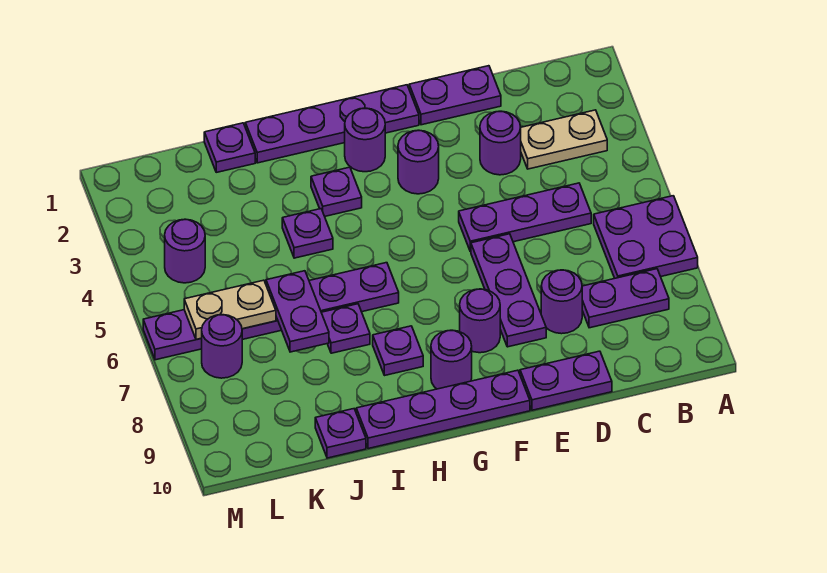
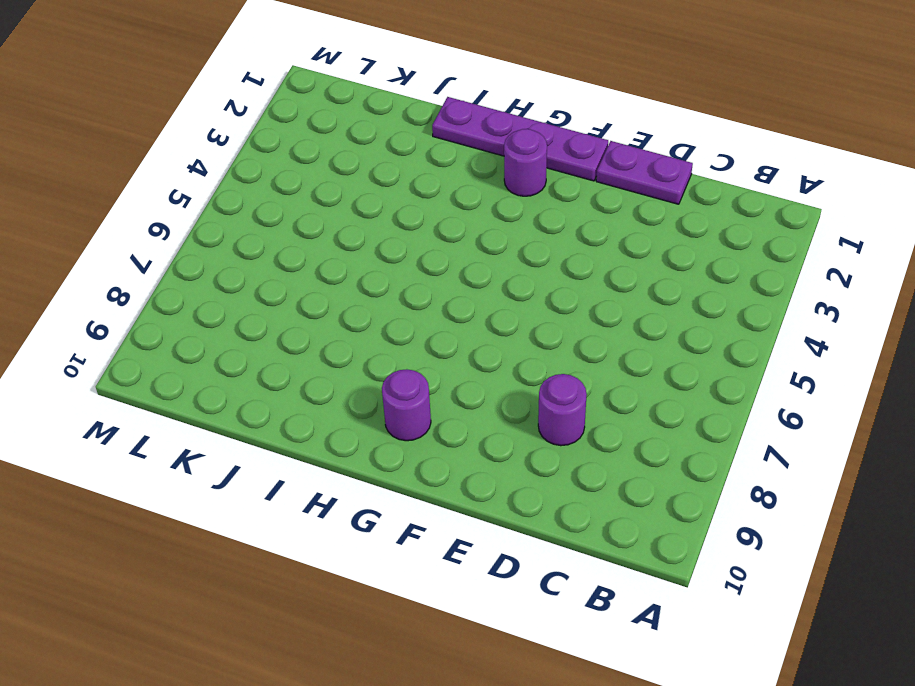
none -> purple plate A6:B7 level 1
none -> tan plate B3:C3 level 1
none -> purple plate B8:C8 level 1

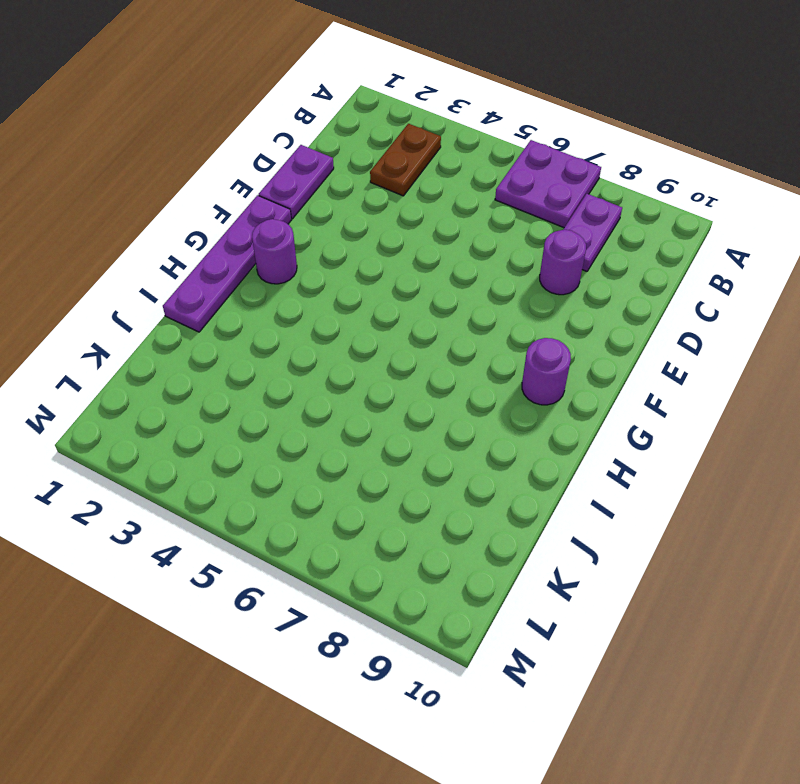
brown plate B3:C3 level 1 -> tan plate B3:C3 level 1
none -> purple plate C5:E5 level 1
none -> purple round brick D3 level 1
none -> purple plate D10:E10 level 1

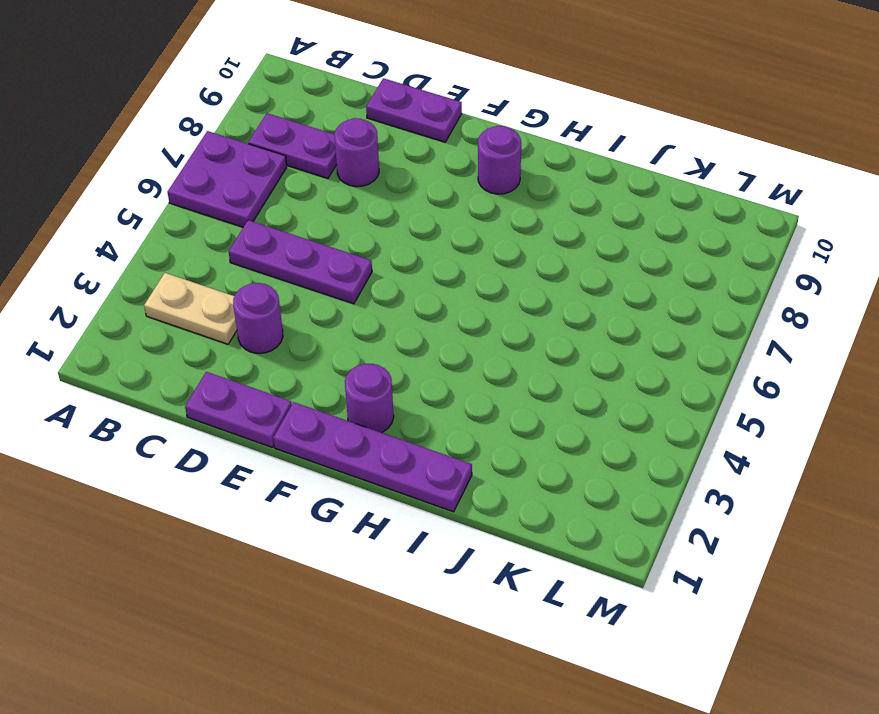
none -> purple plate E6:E8 level 1
none -> purple round brick F3 level 1
none -> purple round brick F8 level 1

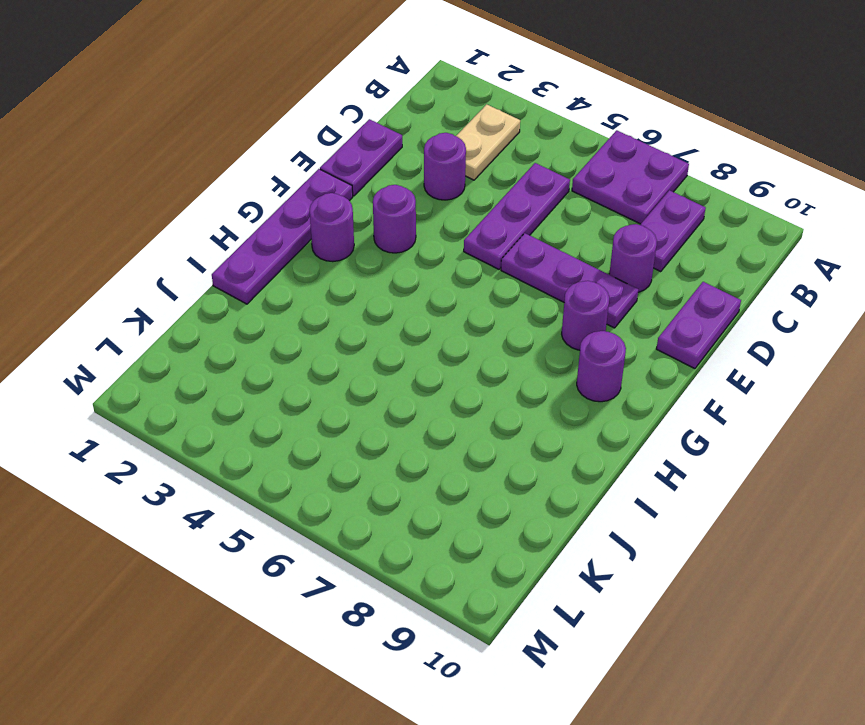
none -> purple plate F10:I10 level 1
none -> purple plate H3 level 1
none -> purple plate H6:M6 level 1

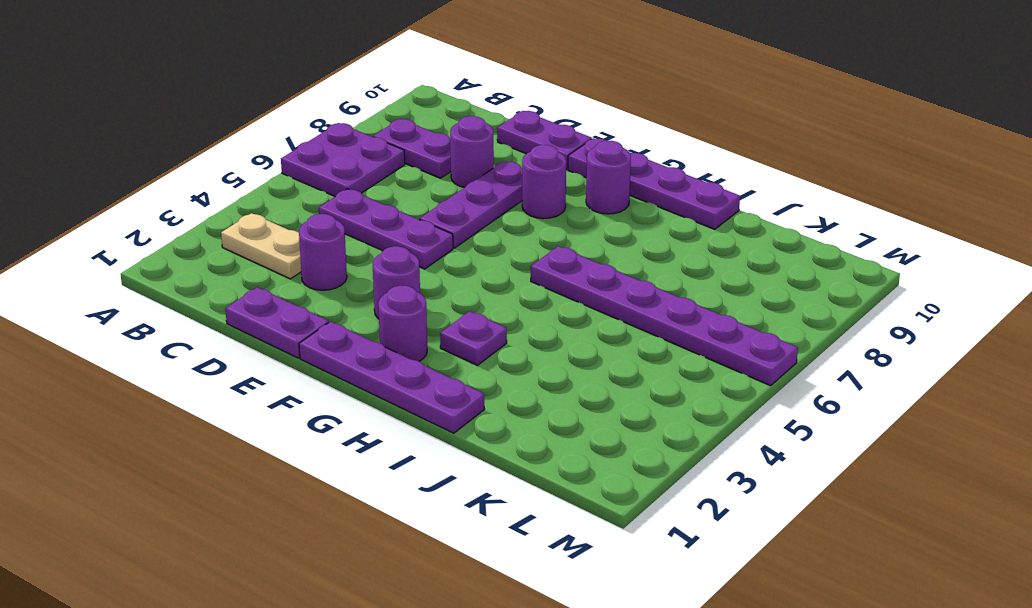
none -> purple plate H8 level 1
none -> purple plate I4 level 1
none -> purple plate I7 level 1

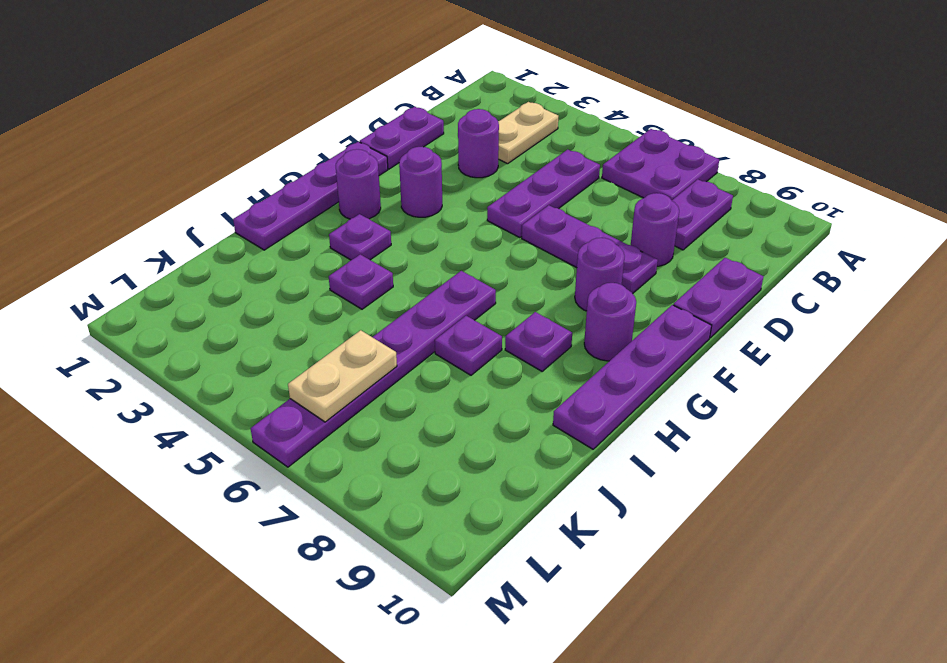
none -> purple plate J1 level 1
none -> purple plate J10 level 1
none -> purple round brick L4 level 1

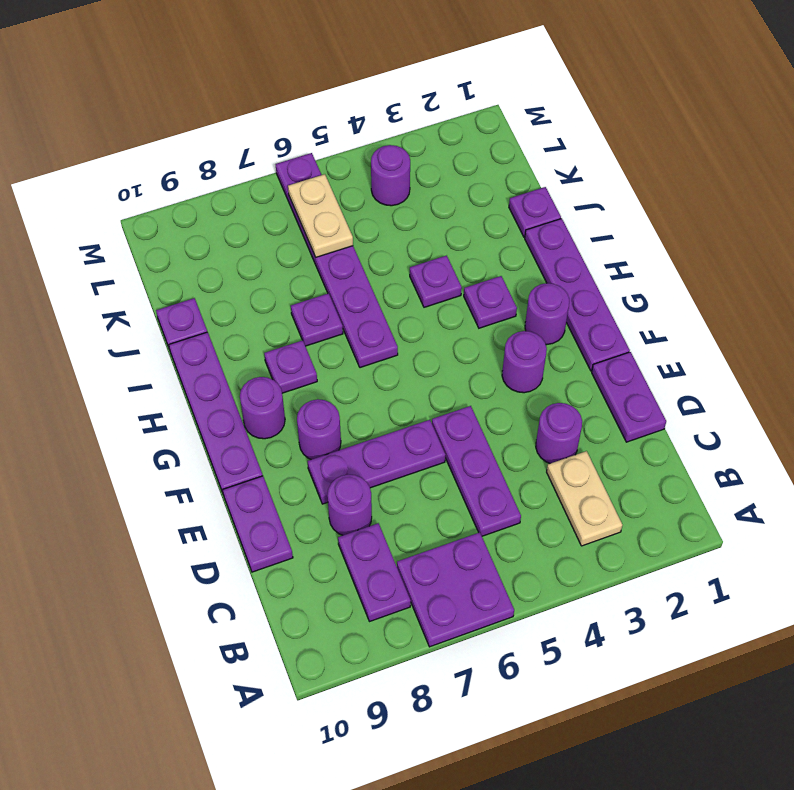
none -> purple round brick L7 level 1
none -> purple plate J6:J7 level 2

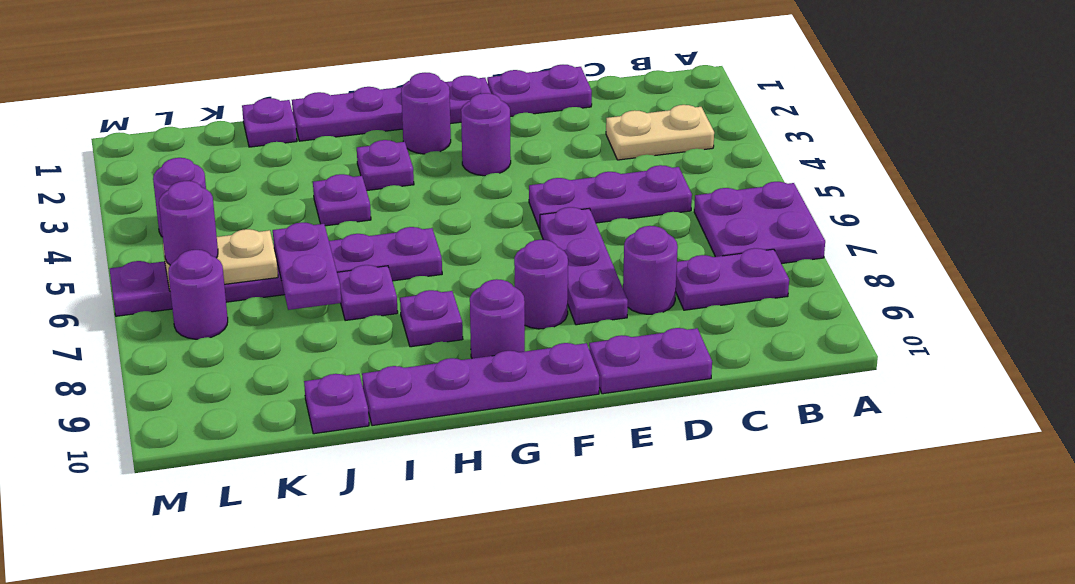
purple round brick L6 level 3 -> purple round brick D3 level 1

